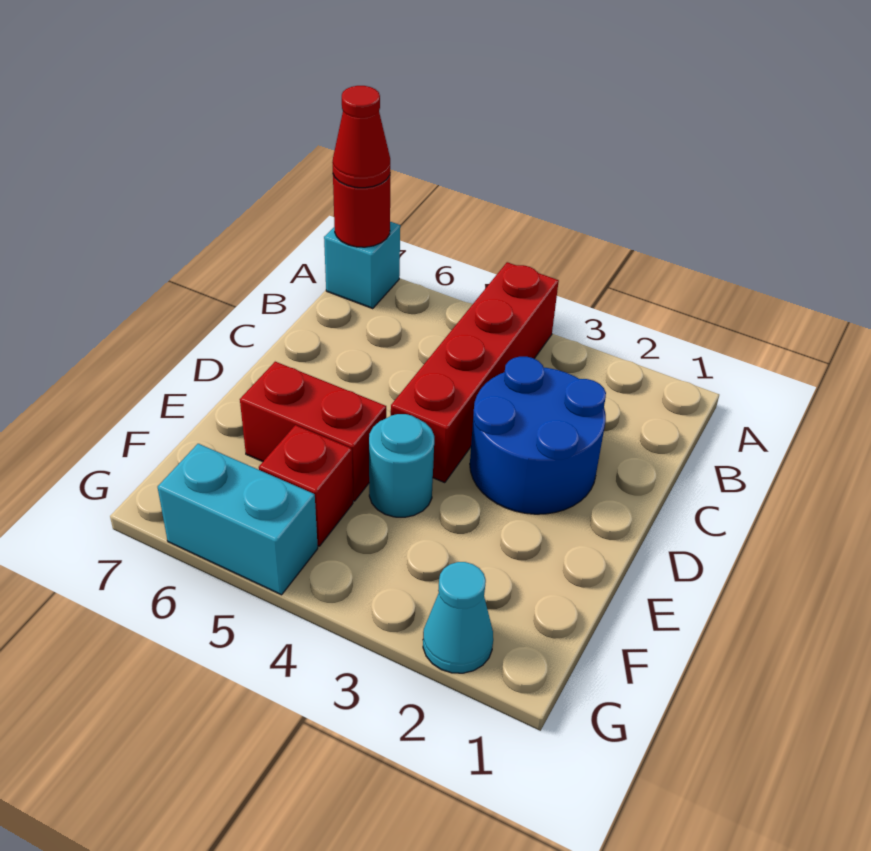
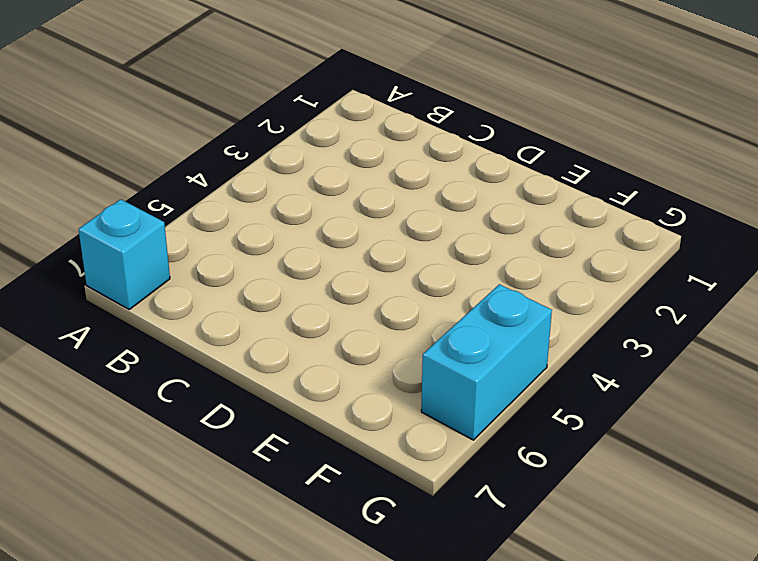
none -> red brick A4:D4 level 1
none -> blue round brick C2:D3 level 1

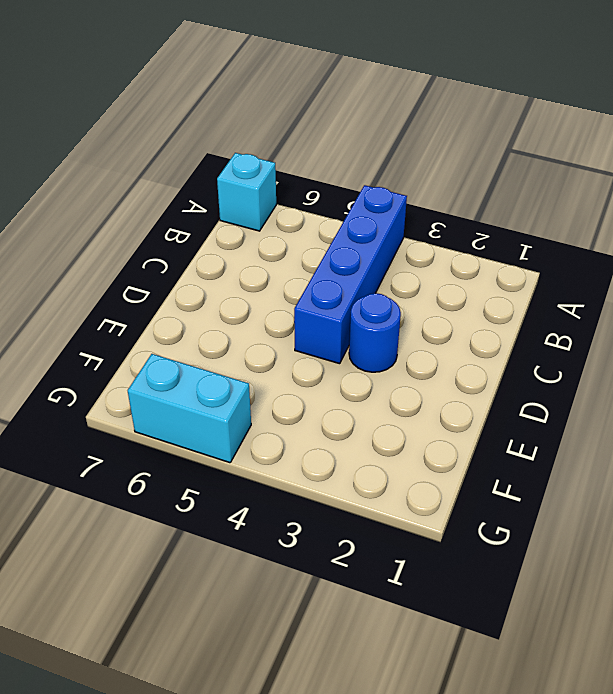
blue brick A4:D4 level 1 -> red brick A4:D4 level 1
blue round brick D3 level 1 -> blue round brick C2:D3 level 1
none -> cyan round brick E4 level 1
none -> red brick E5:E6 level 1

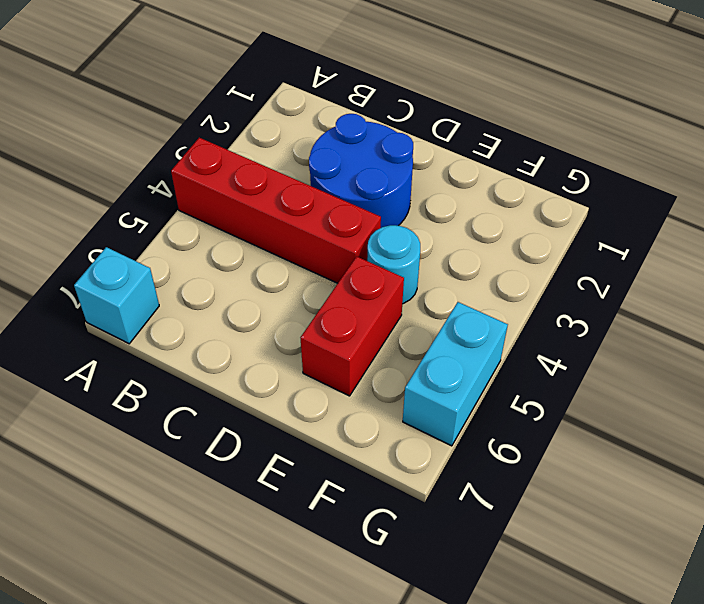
none -> red brick F5 level 1
none -> cyan cone G2 level 1

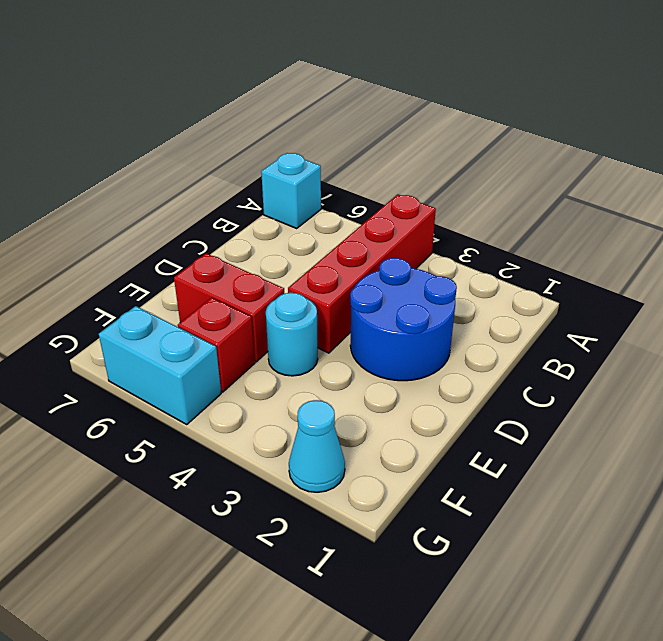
none -> red round brick A7 level 2
none -> red cone A7 level 3

